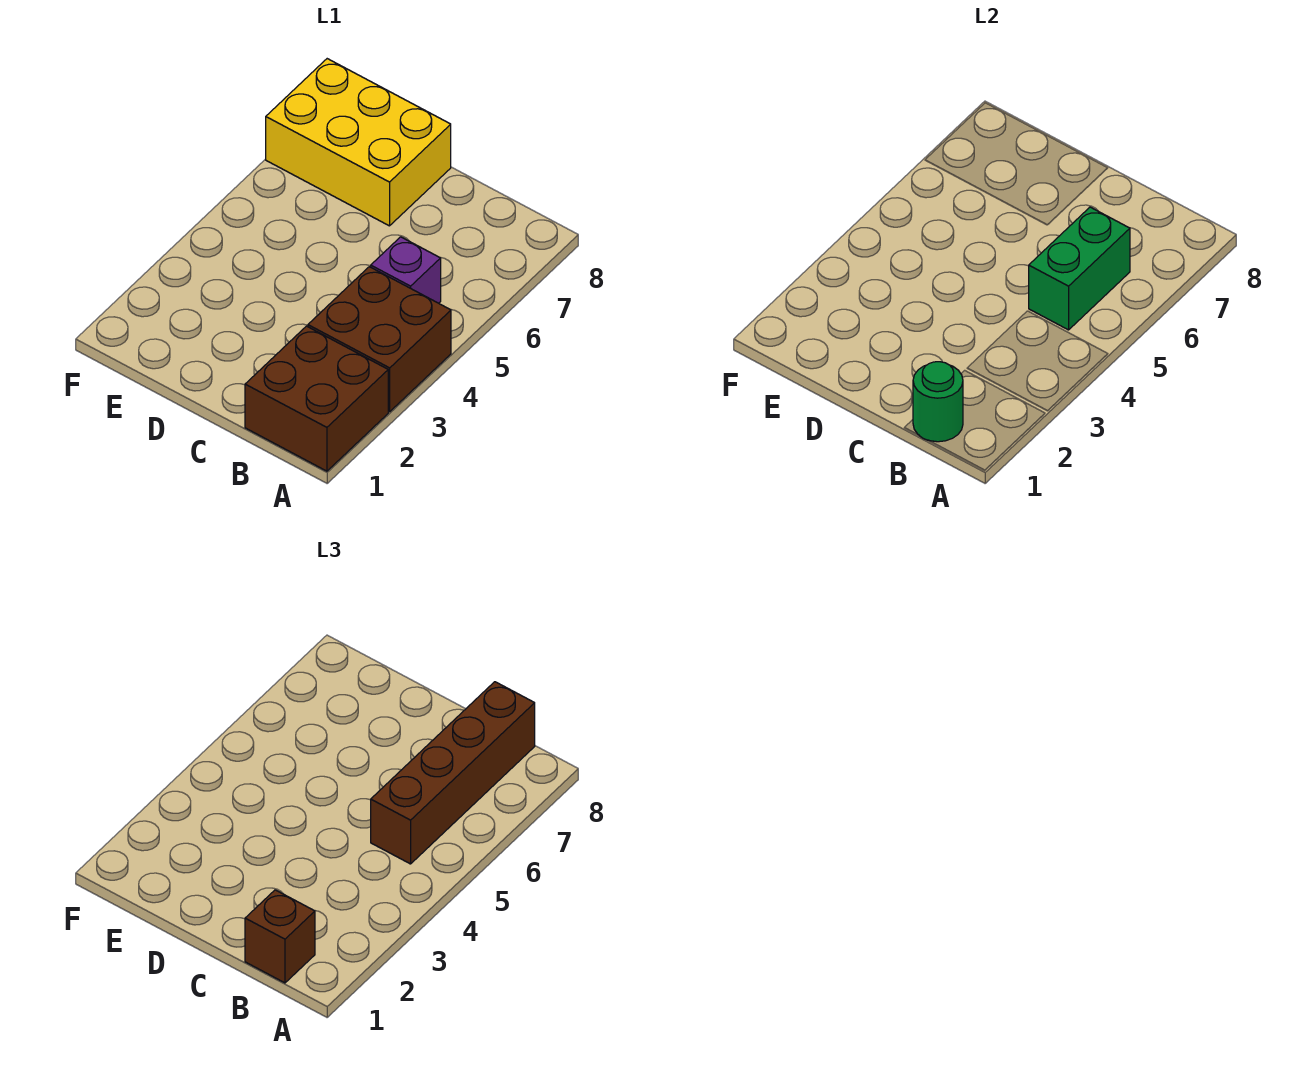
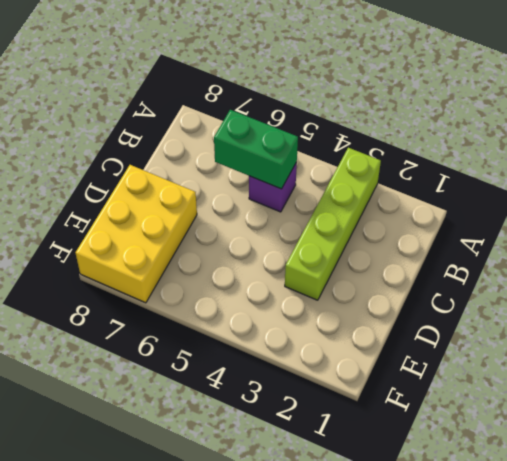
lime brick A3:D3 level 1 -> brown brick A3:B4 level 1
none -> brown brick A1:B2 level 1
none -> green round brick B1 level 2

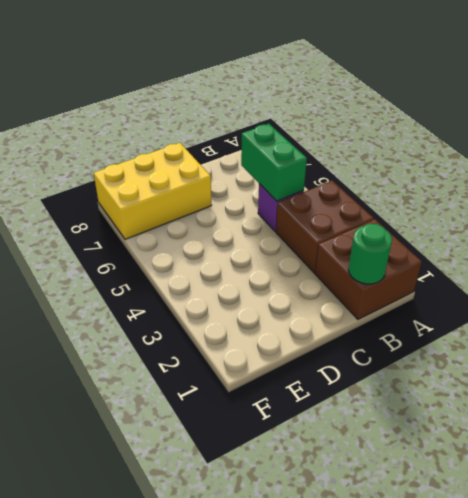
none -> brown brick B1 level 3
none -> brown brick B5:B8 level 3

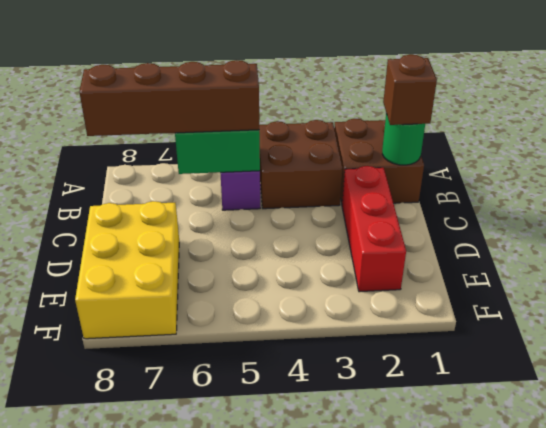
red brick C2:E2 level 1 -> none

